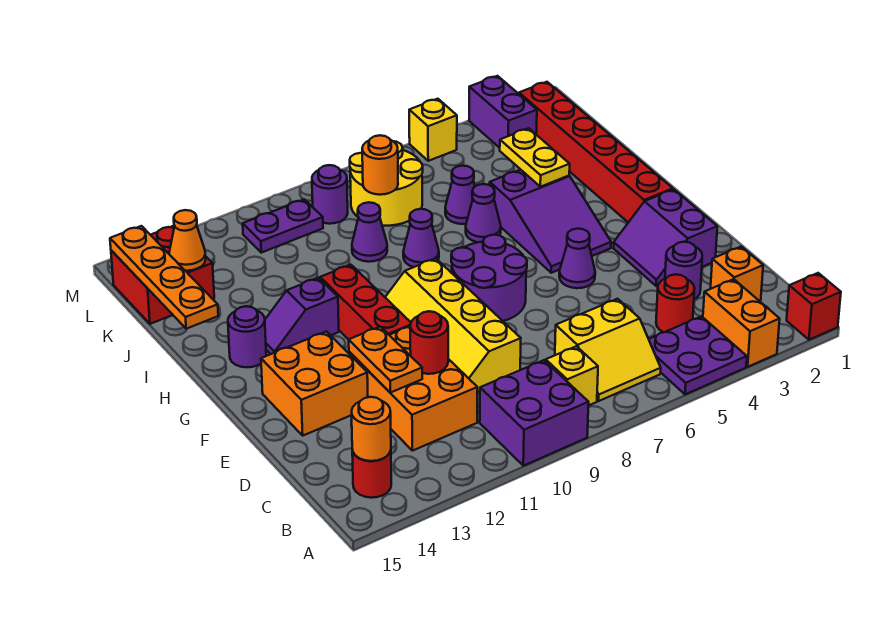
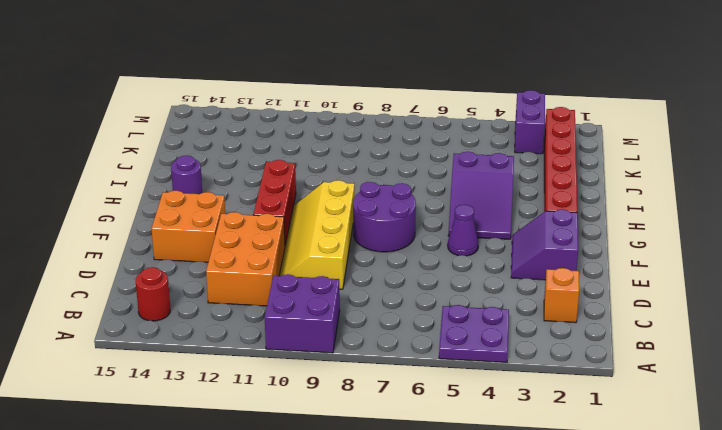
none -> red brick A1 level 1
none -> orange brick A3:B3 level 1
none -> yellow slope B6:C7 level 1 top C
none -> yellow brick B8 level 1

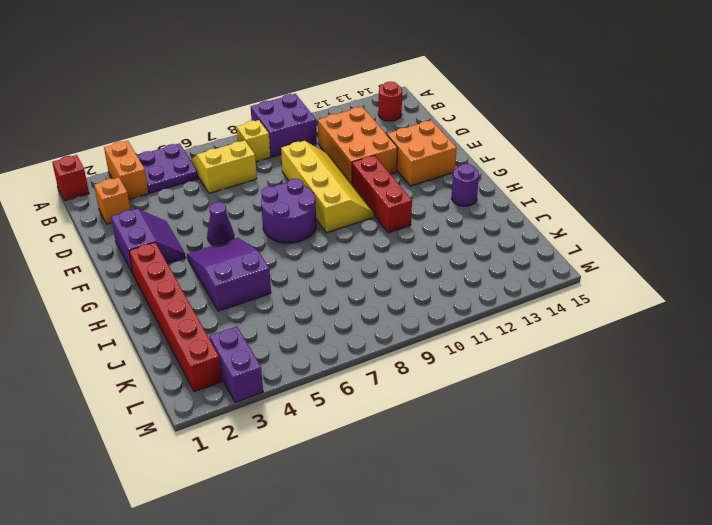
none -> red round brick C4 level 1
none -> purple round brick D3 level 1
none -> purple slope H12:H13 level 1 top 12
none -> purple cone I6 level 1

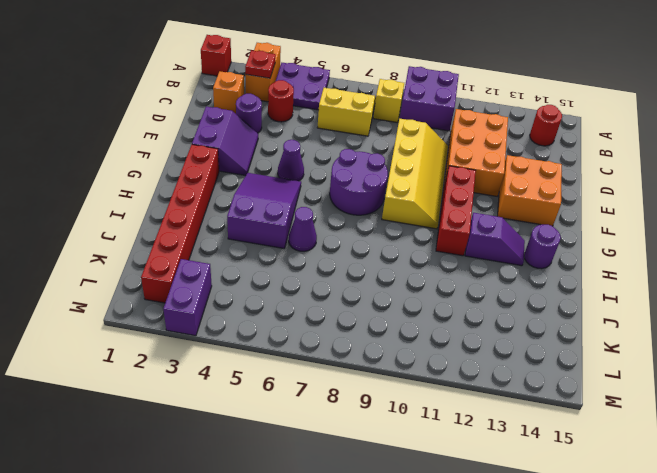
red plate B3 level 2 -> none
none -> purple cone I8 level 1
none -> purple cone J6 level 1
none -> purple cone J9 level 1
none -> yellow round brick K7:L8 level 1

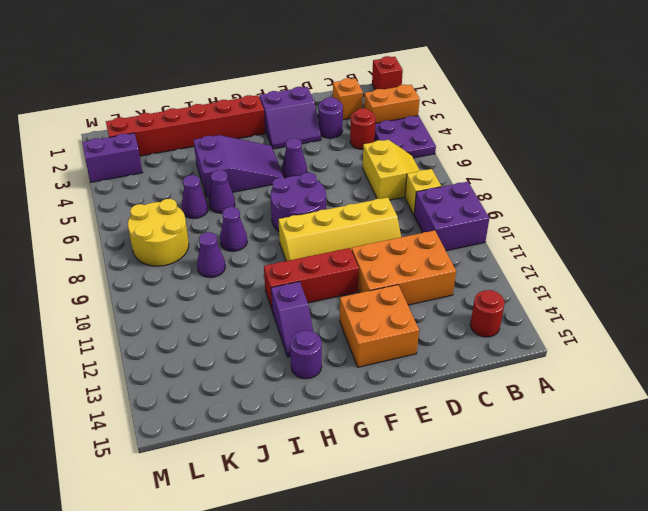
none -> red brick K14:L15 level 1
none -> purple round brick L9 level 1
none -> purple plate L10:L11 level 1
none -> yellow brick M5 level 1

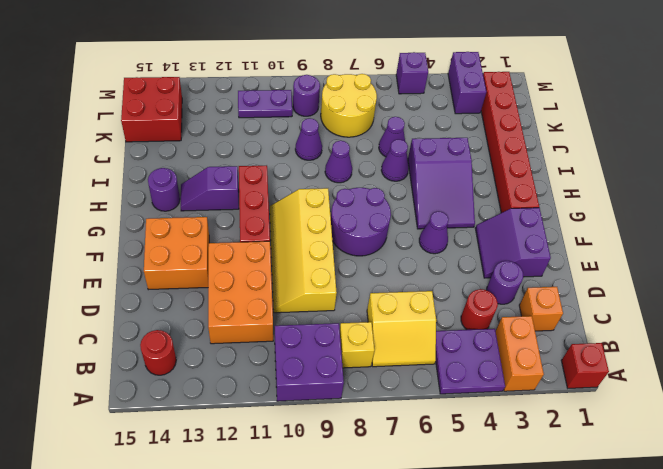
purple brick M5 level 1 -> yellow brick M5 level 1
none -> orange round brick B14 level 2
none -> red round brick D11 level 2
none -> orange plate D12:E12 level 2
none -> yellow plate I4:J4 level 2

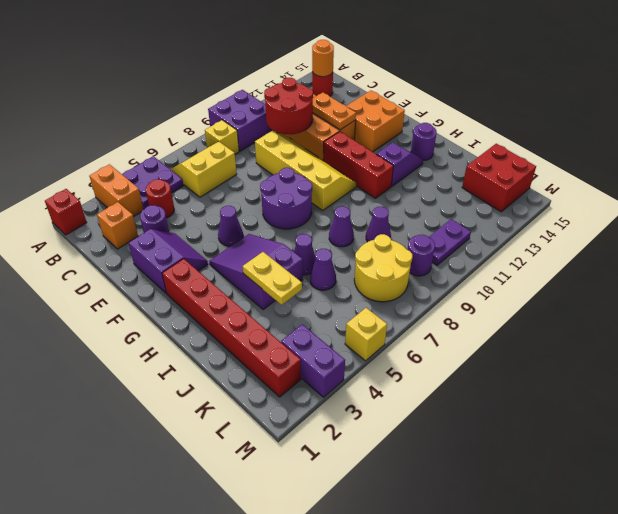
red round brick C10:D11 level 2 -> red round brick D11 level 2
none -> orange plate I15:L15 level 2
none -> orange round brick K8 level 2
none -> orange cone K14 level 2

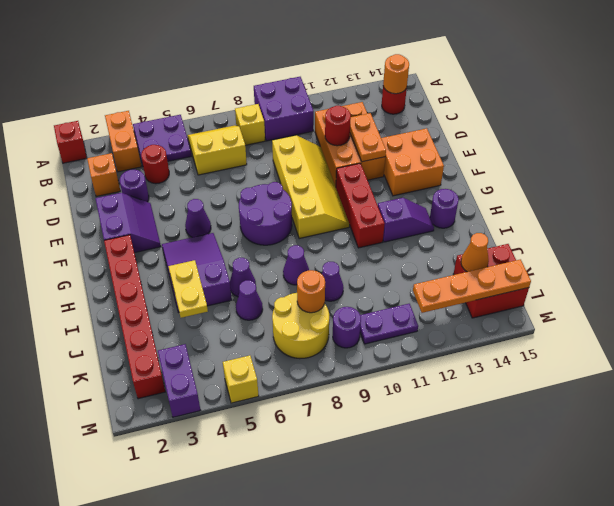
orange plate L12:L15 level 2 -> orange plate I15:L15 level 2

